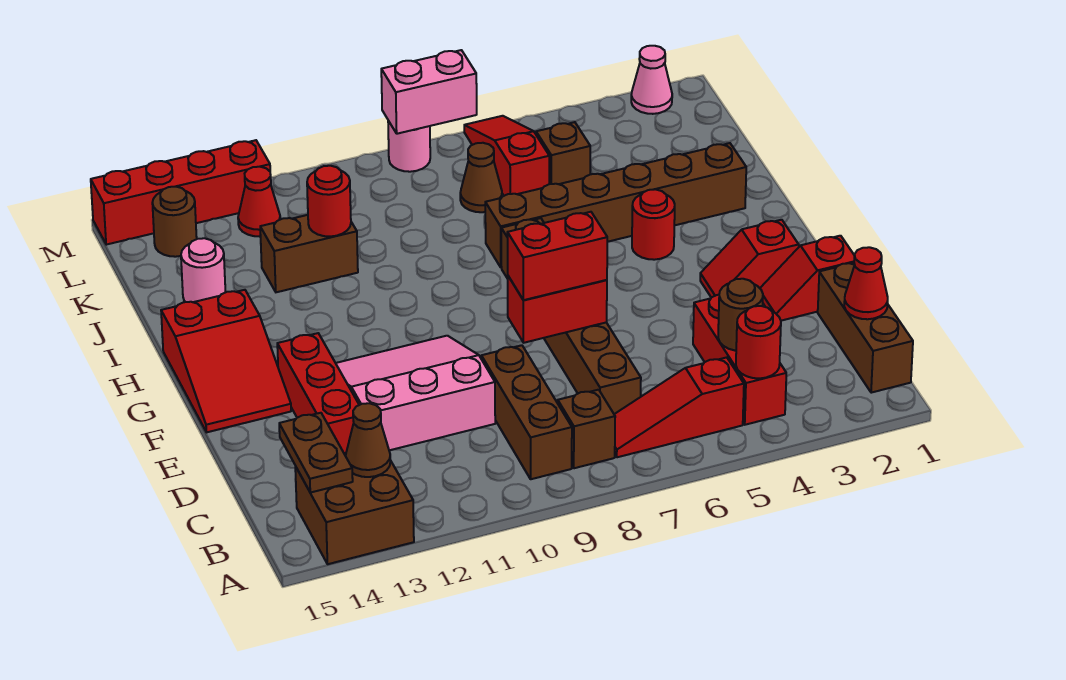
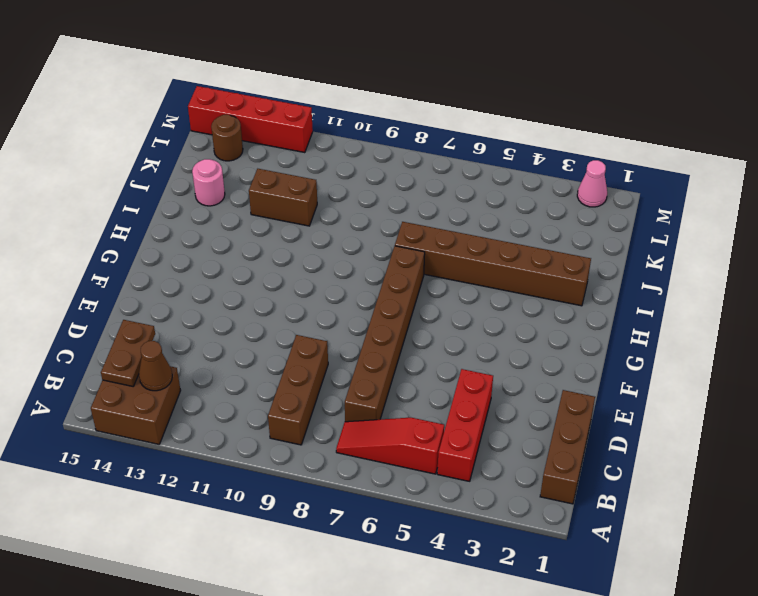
none -> brown brick B8 level 1
none -> pink slope D10:F12 level 1 top D
none -> red brick D13:F13 level 1
none -> red slope E1:E2 level 1 top 1

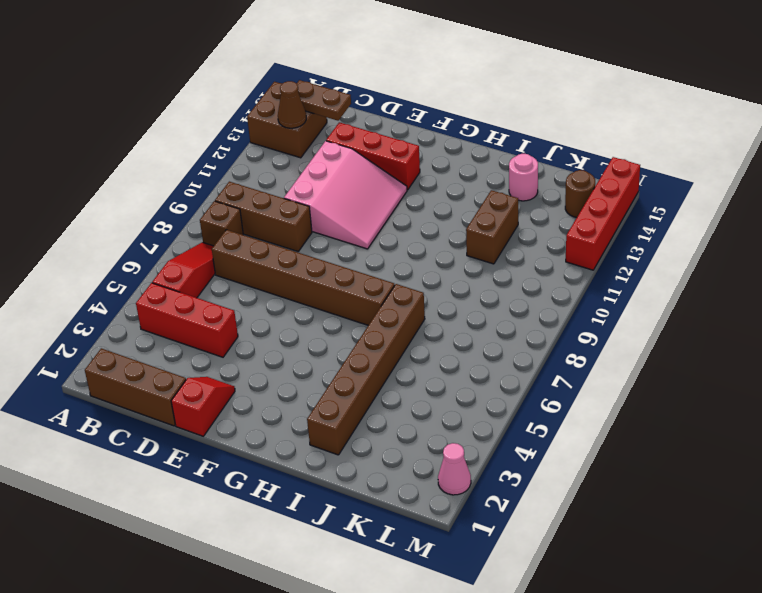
none -> red slope F2:F3 level 1 top 2
none -> red slope F14:H15 level 1 top H
none -> red round brick H4 level 1
none -> brown brick K5 level 1

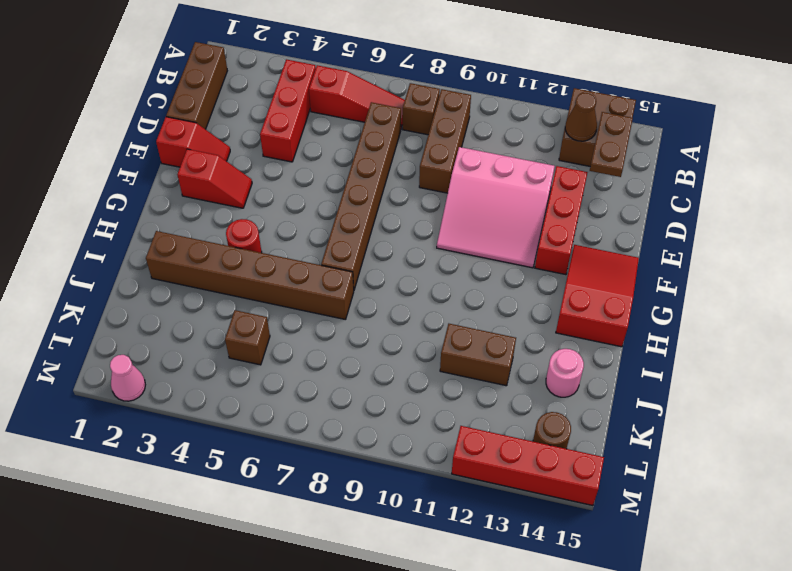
none -> red slope K6:M6 level 1 top K
none -> brown cone K7 level 1
none -> red cone L12 level 1
none -> pink round brick M8 level 1

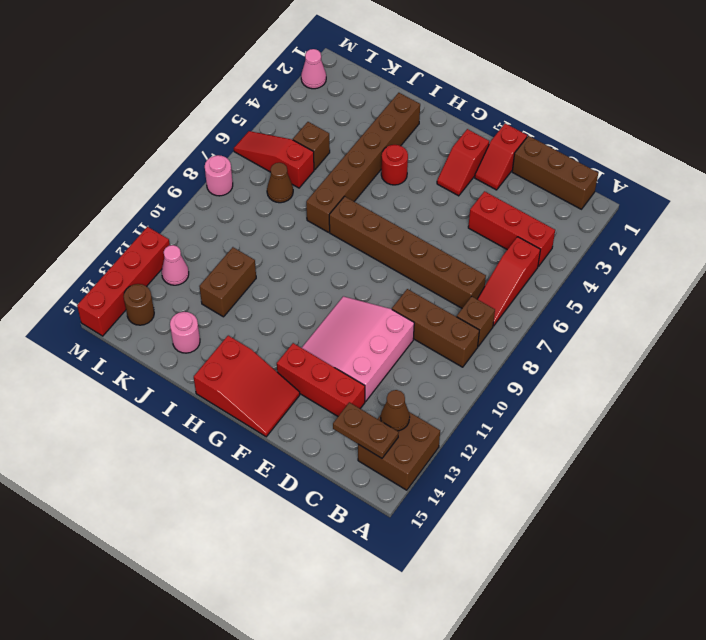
pink cone L12 level 1 -> red cone L12 level 1
none -> red round brick B4 level 2
none -> red cone C1 level 2
none -> brown round brick C4 level 2
none -> red brick E7:E8 level 2

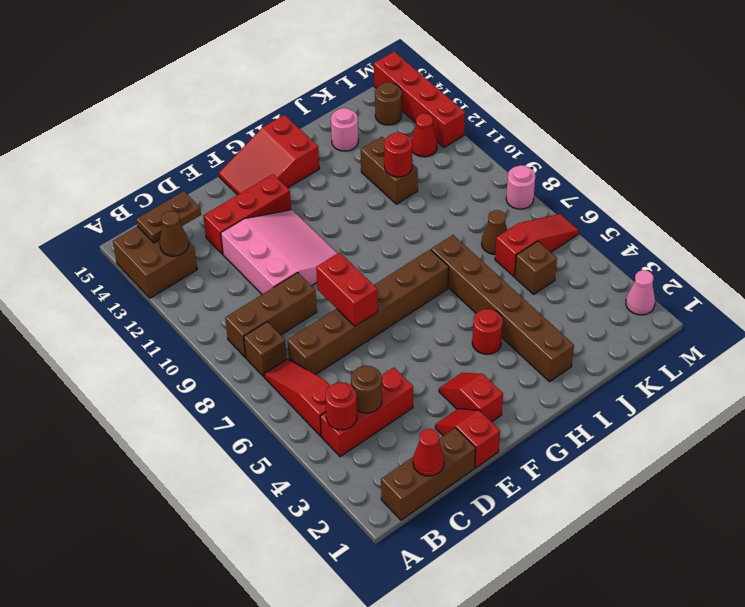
none -> pink brick M7:M8 level 2
none -> red brick E7:E8 level 3

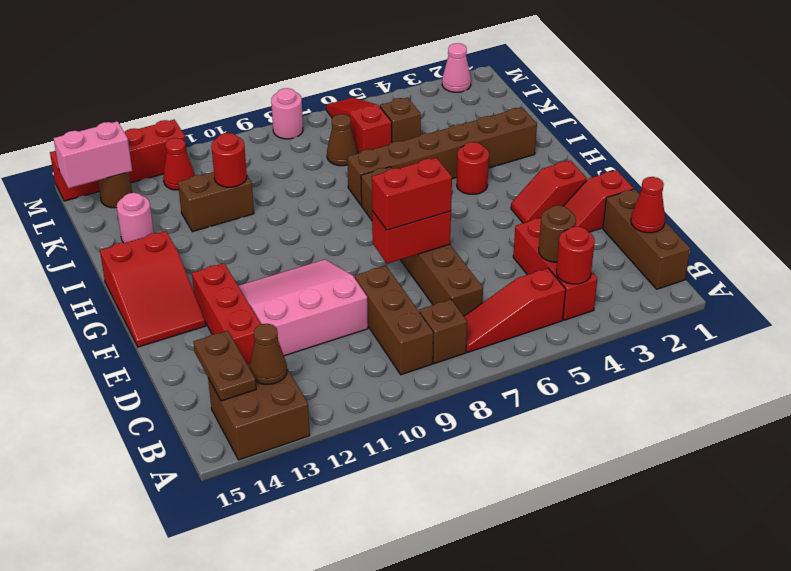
pink brick L14:L15 level 2 -> pink brick M7:M8 level 2

